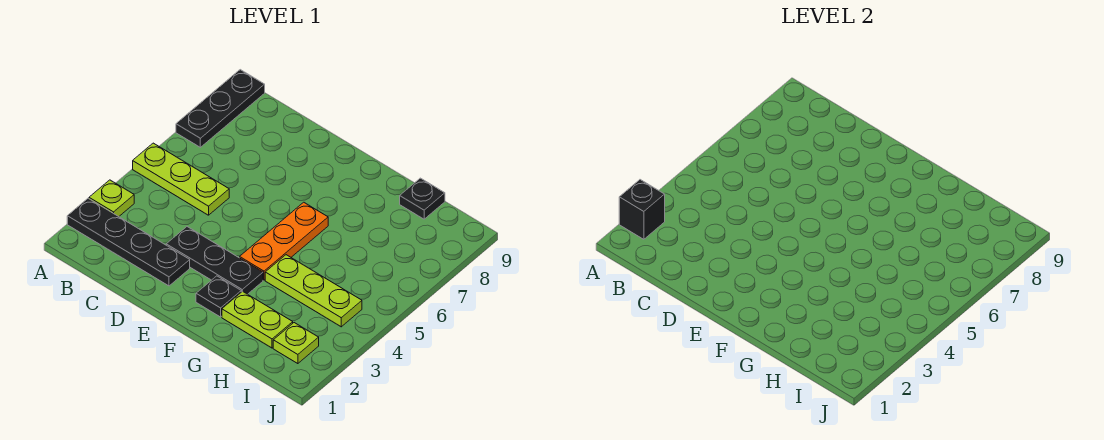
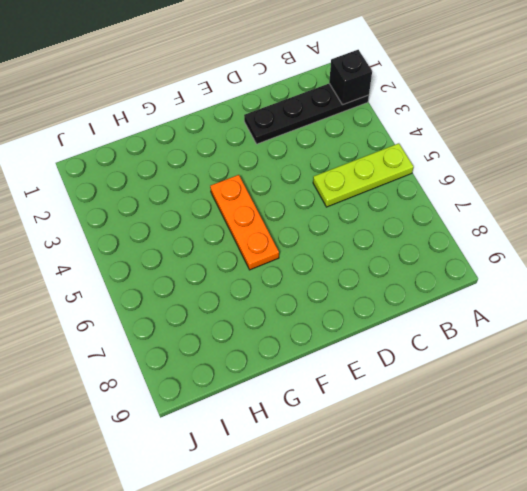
none -> lime plate A3 level 1
none -> black plate A7:A9 level 1
none -> black plate D3:F3 level 1

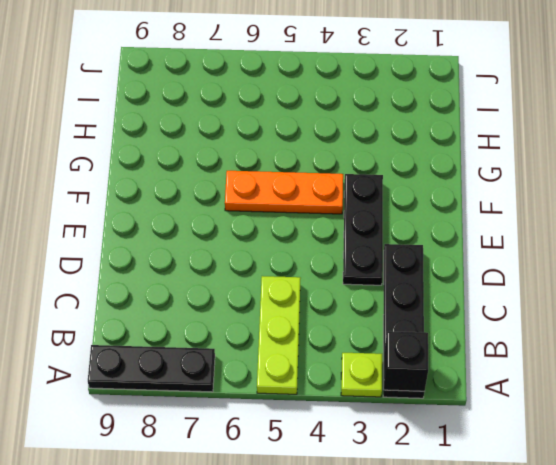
none -> black plate F2 level 1
none -> lime plate G2:H2 level 1
none -> lime plate G4:I4 level 1

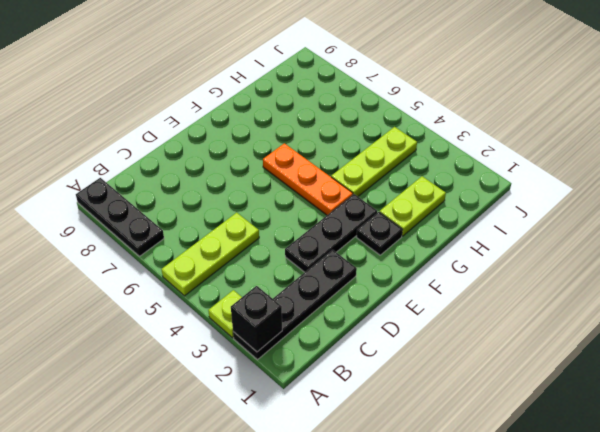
none -> black plate H9 level 1
none -> lime plate I2 level 1

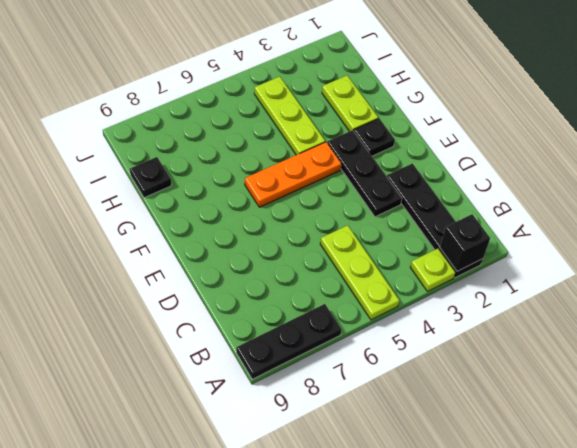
none -> lime plate I2 level 1

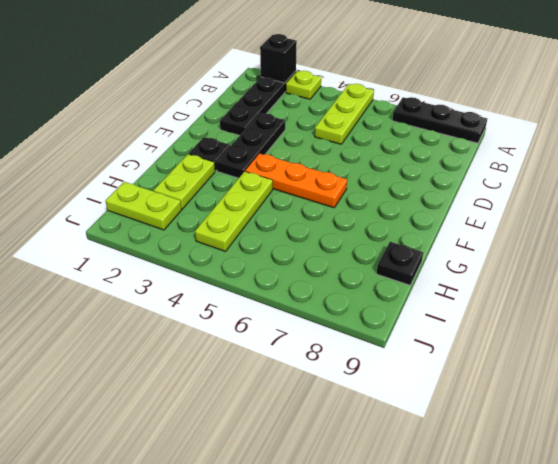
lime plate I1:I2 level 1 -> lime plate I2 level 1

